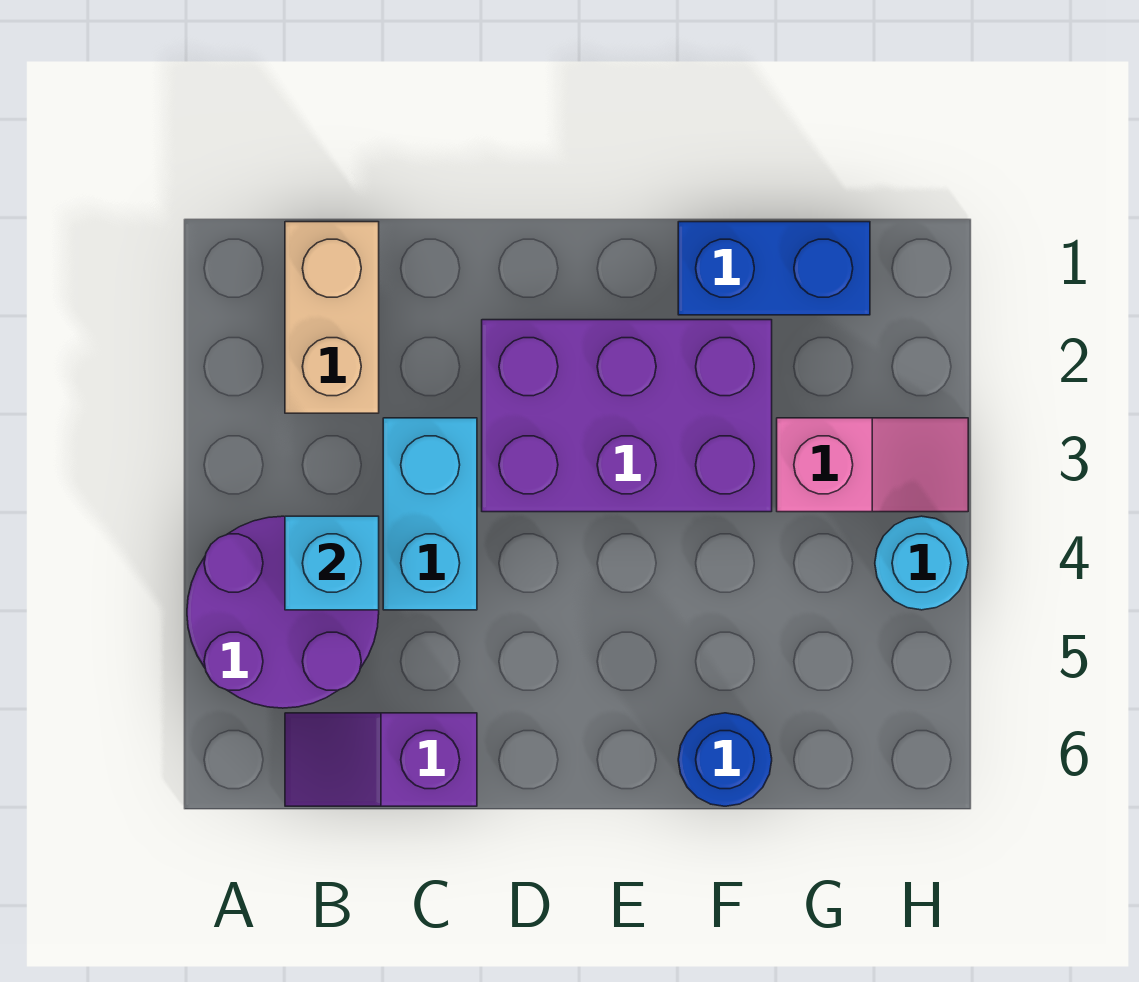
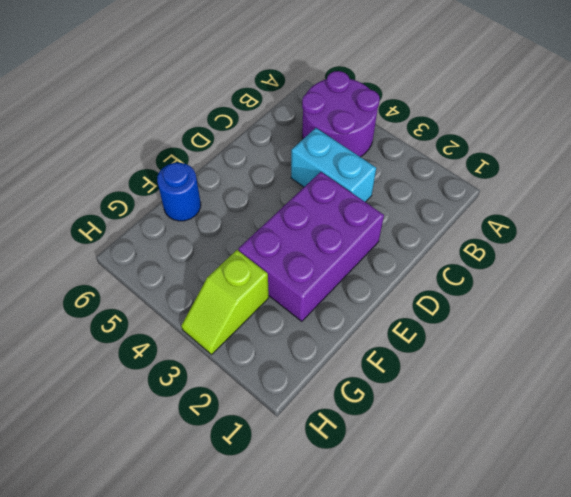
lime slope G3:H3 level 1 top G -> pink slope G3:H3 level 1 top G
none -> tan brick B1:B2 level 1
none -> purple slope B6:C6 level 1 top C

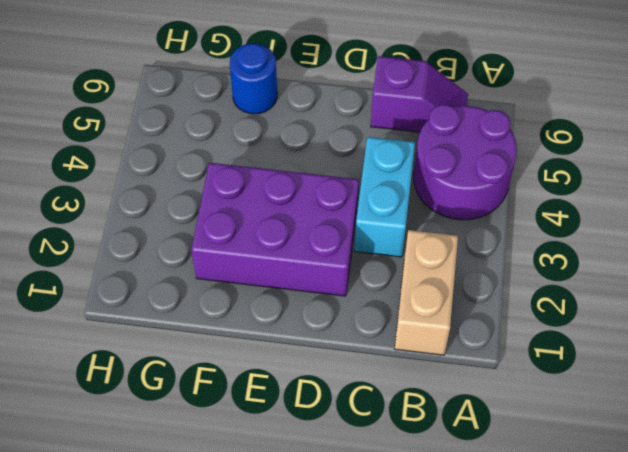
none -> blue brick F1:G1 level 1
none -> pink slope G3:H3 level 1 top G

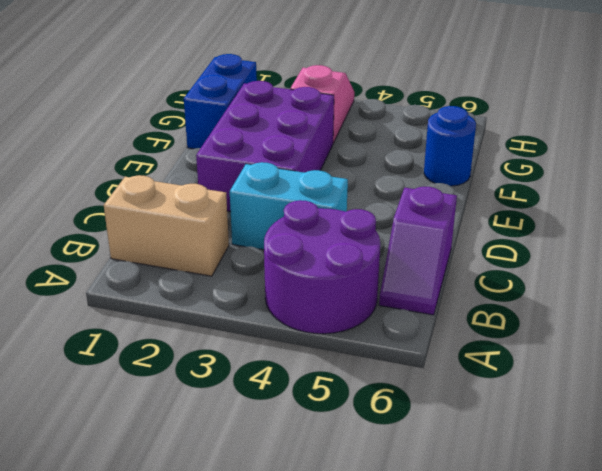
none -> cyan round brick H4 level 1
none -> cyan brick B4 level 2

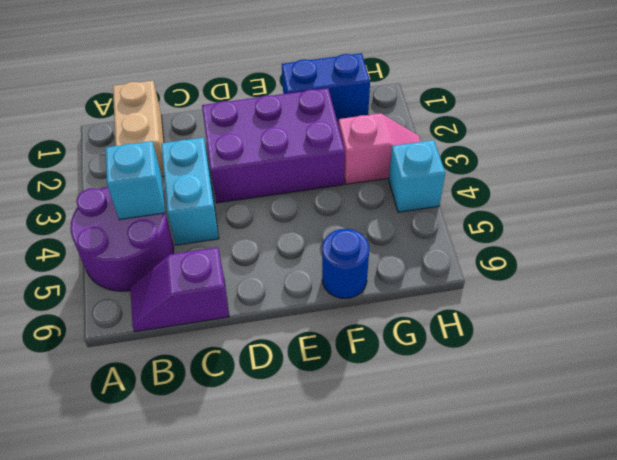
cyan brick H4 level 1 -> cyan round brick H4 level 1

